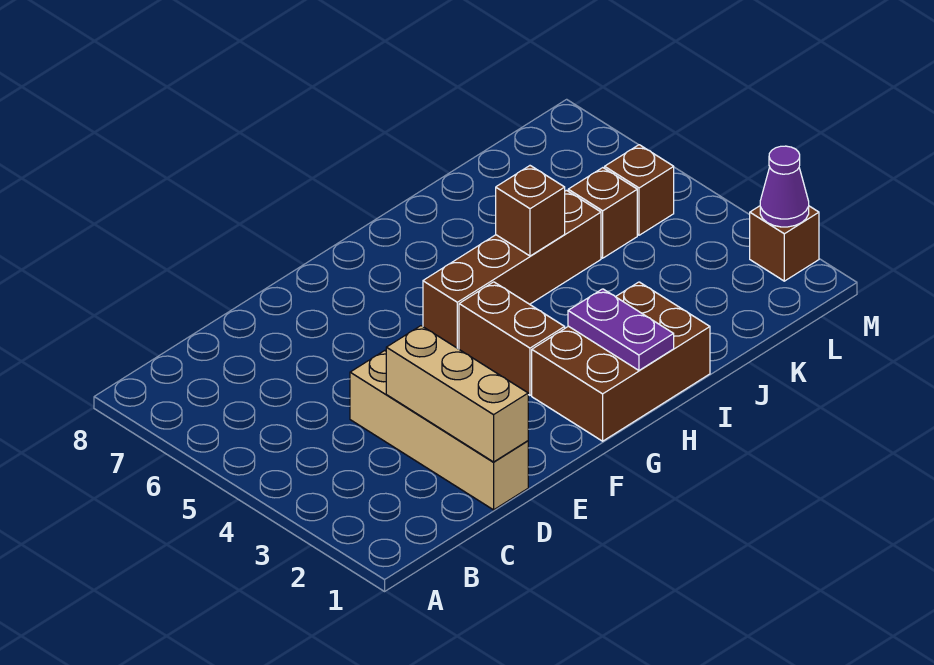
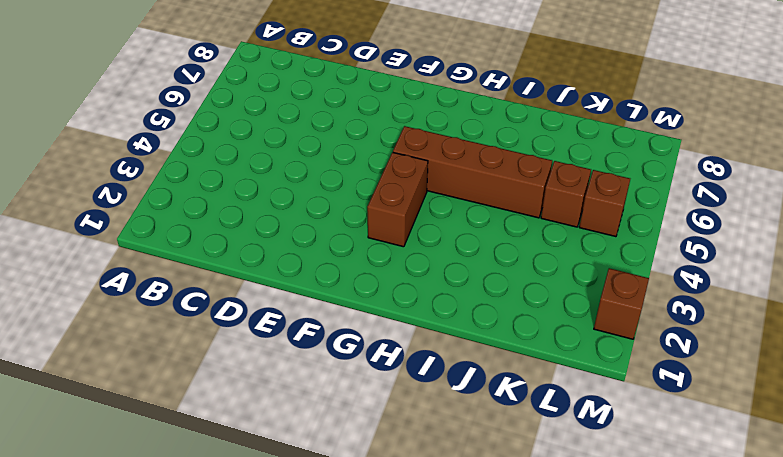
none -> tan brick D1:D4 level 1
none -> brown brick G1:I2 level 1

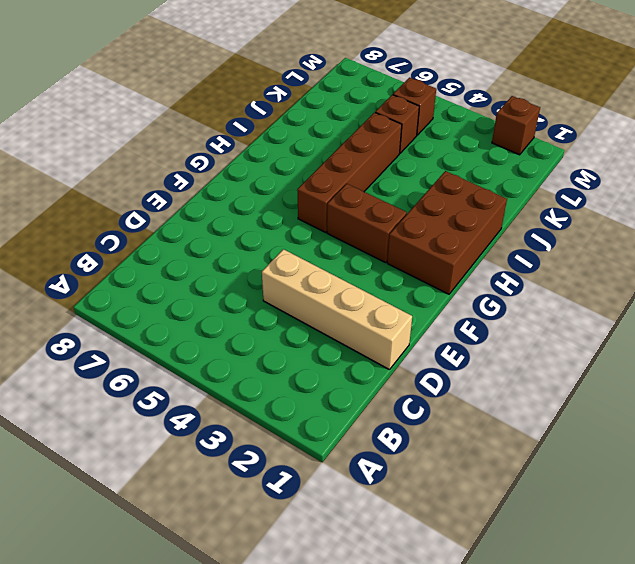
none -> tan brick D1:D3 level 2
none -> purple plate H1:H2 level 2

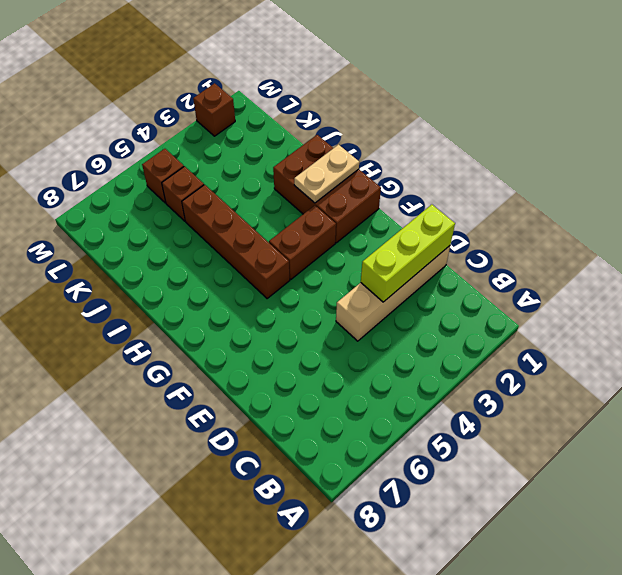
lime brick D1:D3 level 2 -> tan brick D1:D3 level 2
tan plate H1:H2 level 2 -> purple plate H1:H2 level 2
none -> brown brick I5 level 2
none -> purple cone M2 level 2

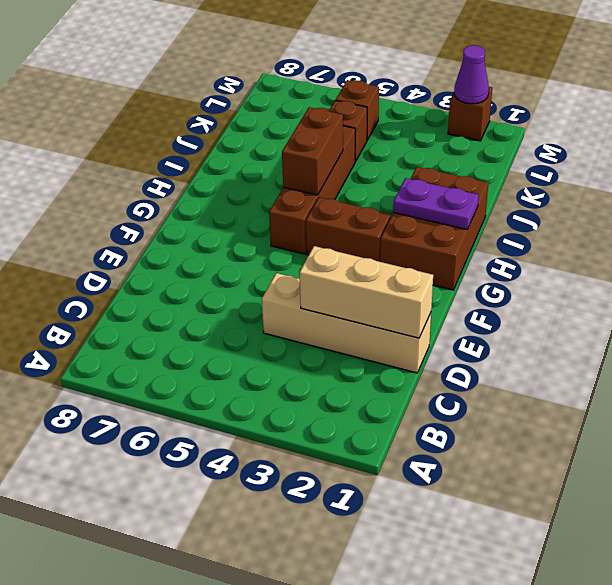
brown brick H5:I5 level 2 -> brown brick I5 level 2

